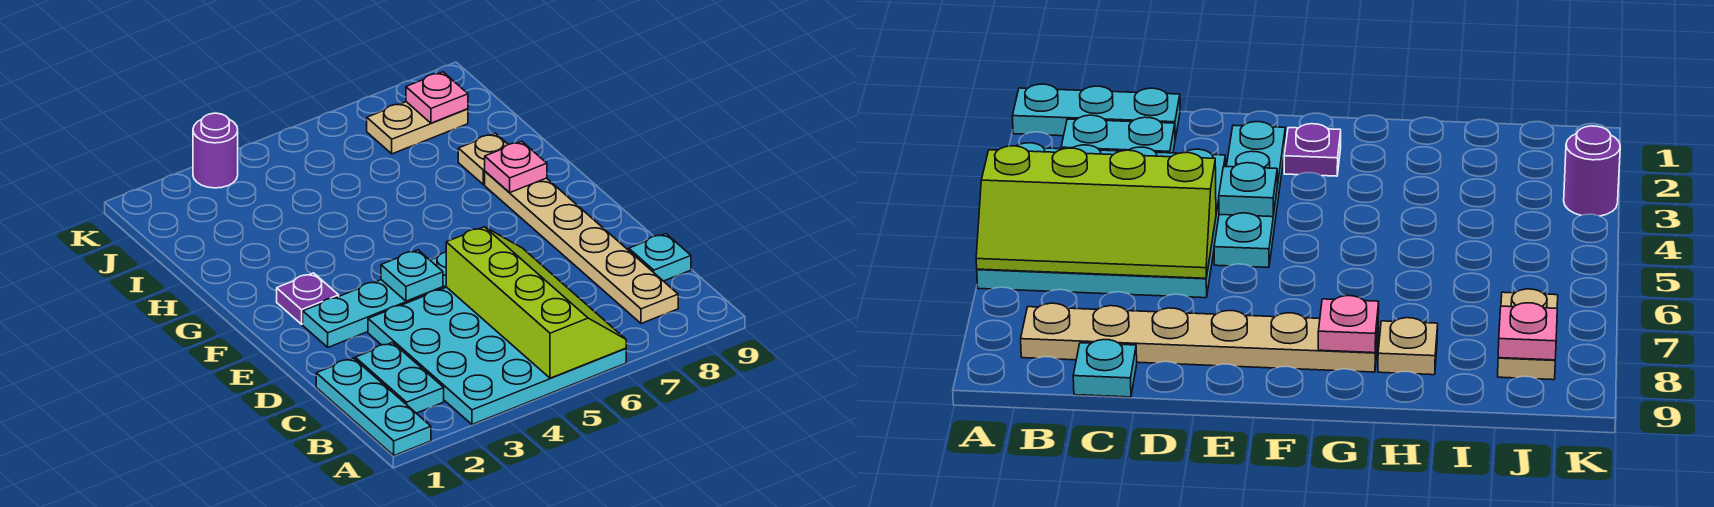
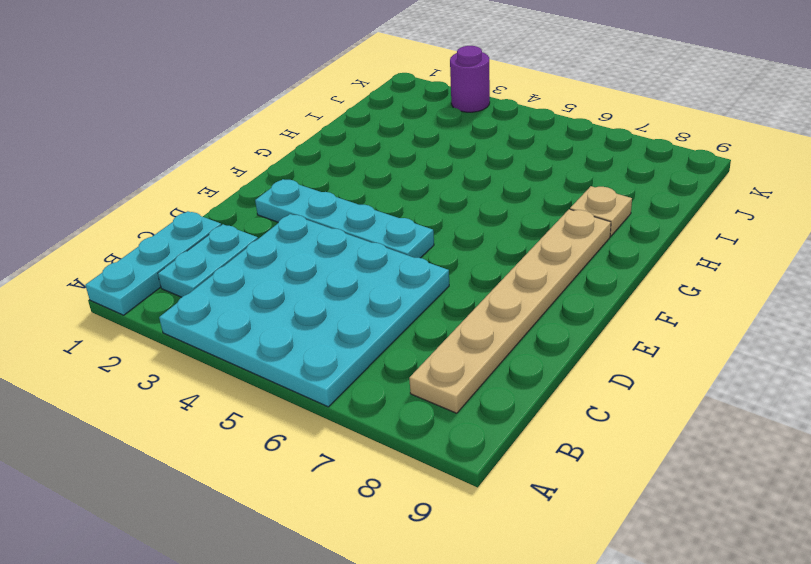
none -> cyan plate C9 level 1
none -> purple plate F2 level 1
none -> tan plate J7:J8 level 1

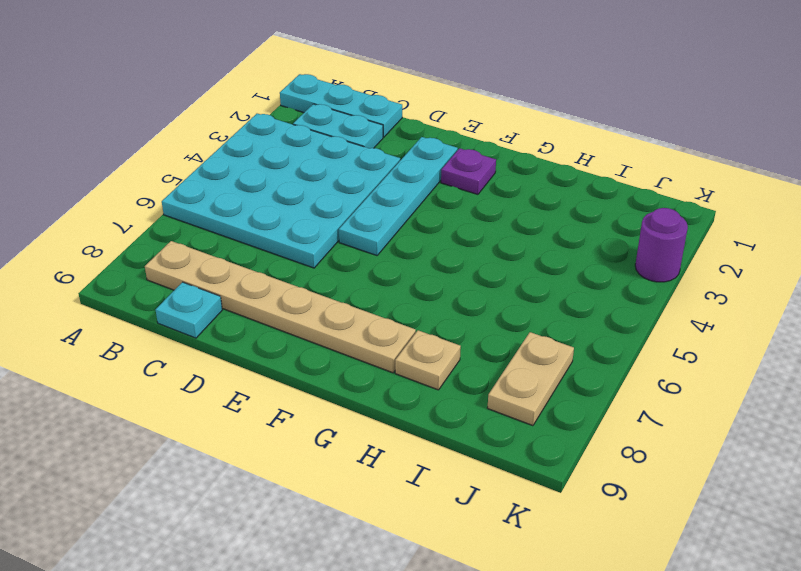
none -> lime slope A5:D6 level 2 top 5
none -> cyan plate E4 level 2
none -> pink plate G8 level 2

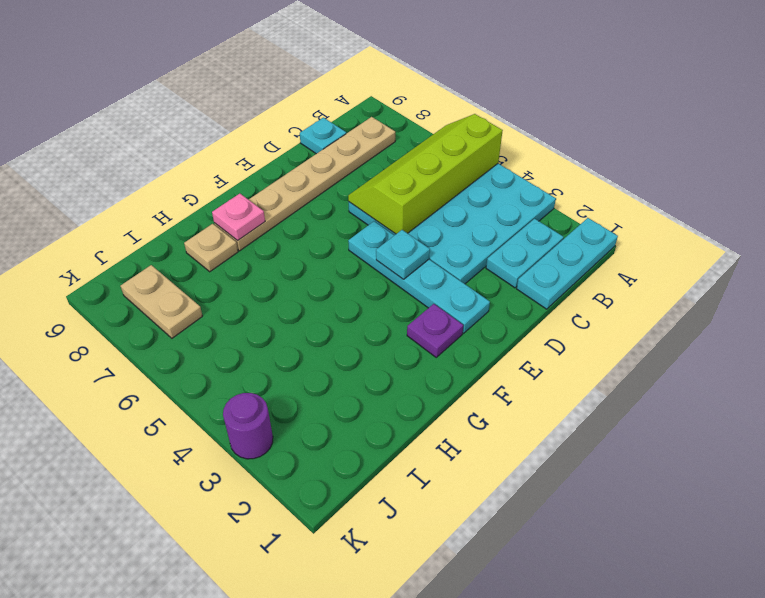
none -> pink plate J8 level 2

